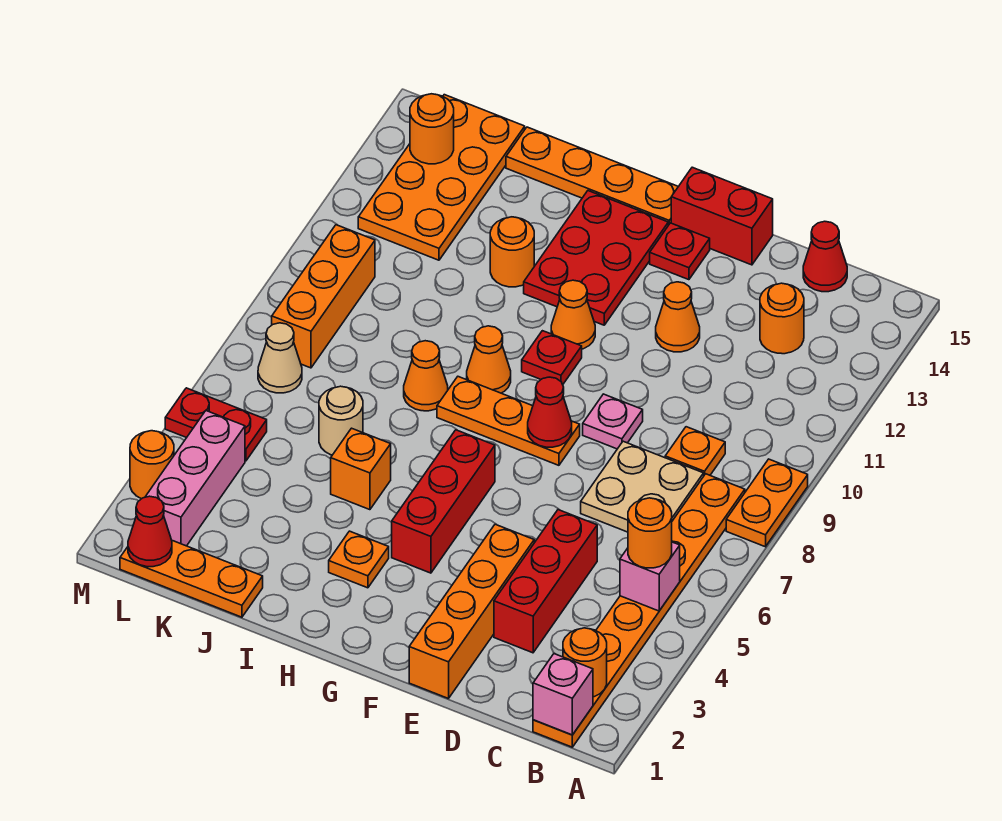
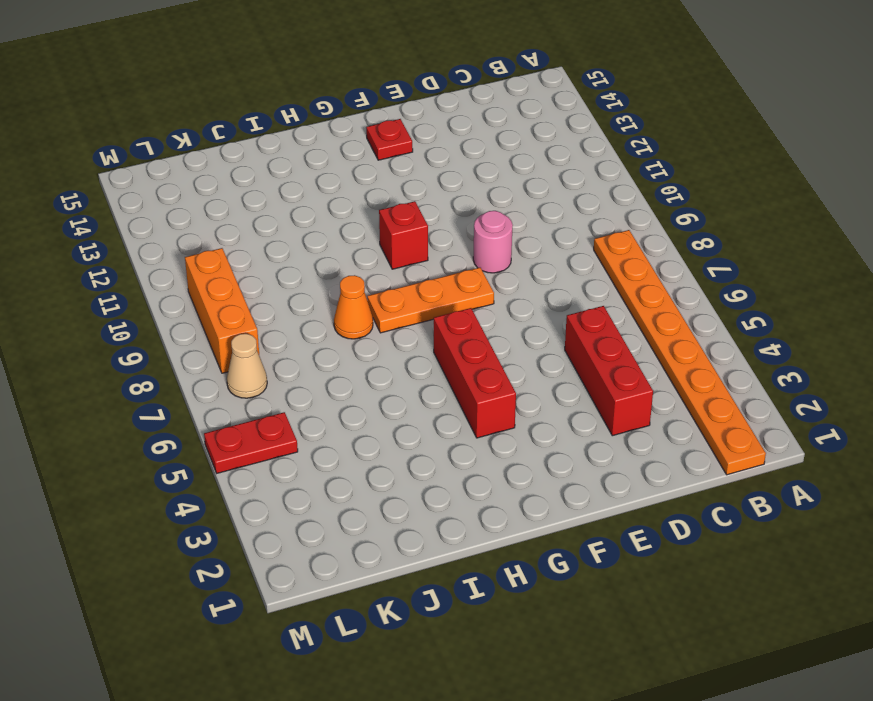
pink round brick E9 level 1 -> pink plate E9 level 1
red brick G10 level 1 -> red plate G10 level 1
none -> orange plate A8:A9 level 1
none -> tan plate C7:D8 level 1
none -> orange plate C9 level 1
none -> orange round brick C13 level 1

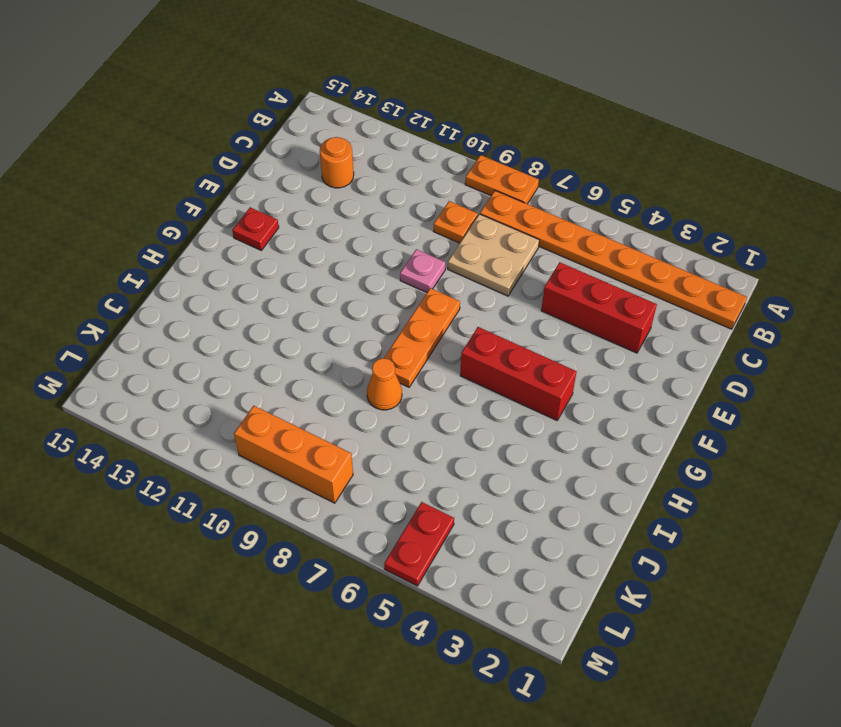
none -> red cone C15 level 1
none -> orange brick E1:E4 level 1
none -> orange cone E12 level 1
none -> red brick E15:F15 level 1

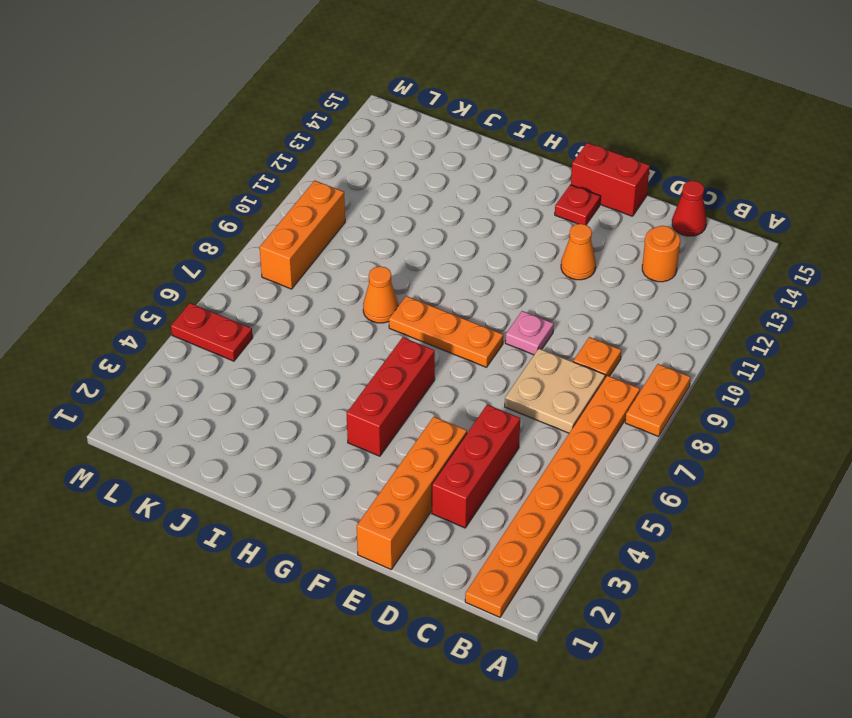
none -> red plate G10 level 1
none -> orange cone G11 level 1
none -> red plate G12:H14 level 1
none -> orange plate G15:J15 level 1

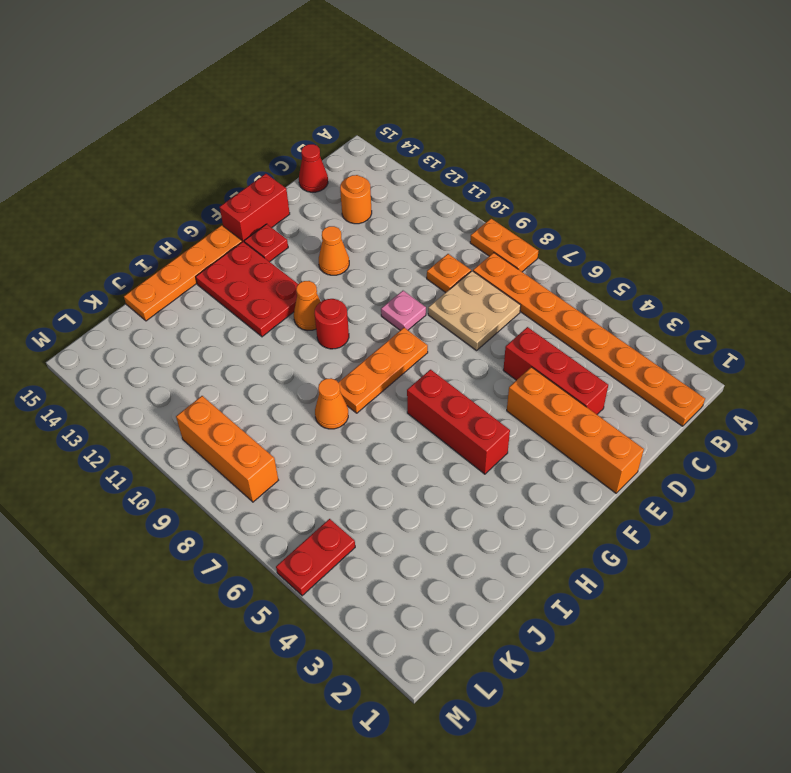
red round brick G10 level 1 -> red plate G10 level 1
none -> orange plate H3 level 1
none -> orange cone H9 level 1
none -> orange brick I5 level 1
none -> orange round brick I12 level 1

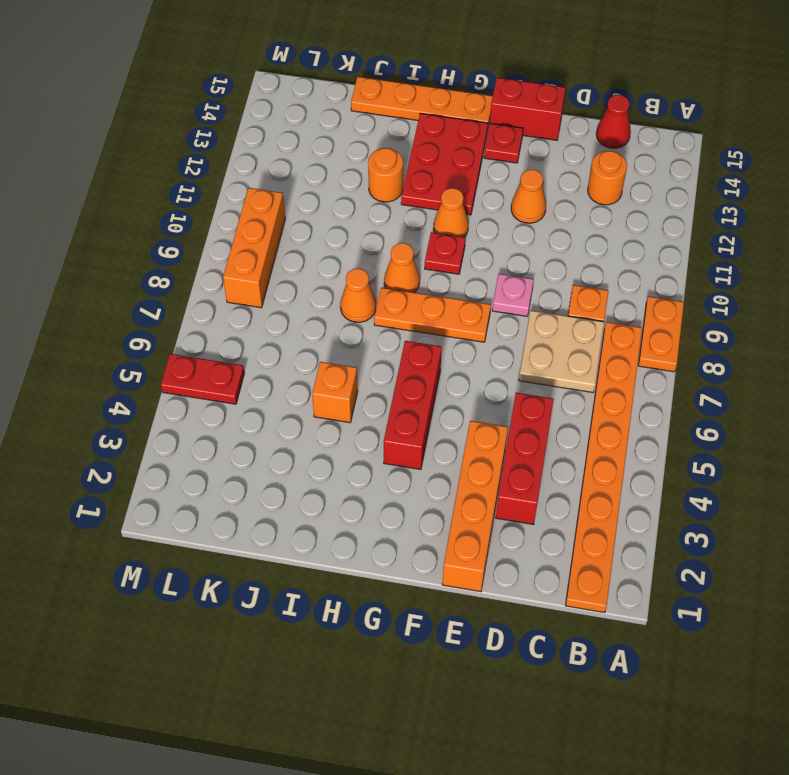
none -> orange plate H3 level 1
none -> orange plate J1:L1 level 1
none -> tan round brick J6 level 1
none -> orange plate K12:L15 level 1

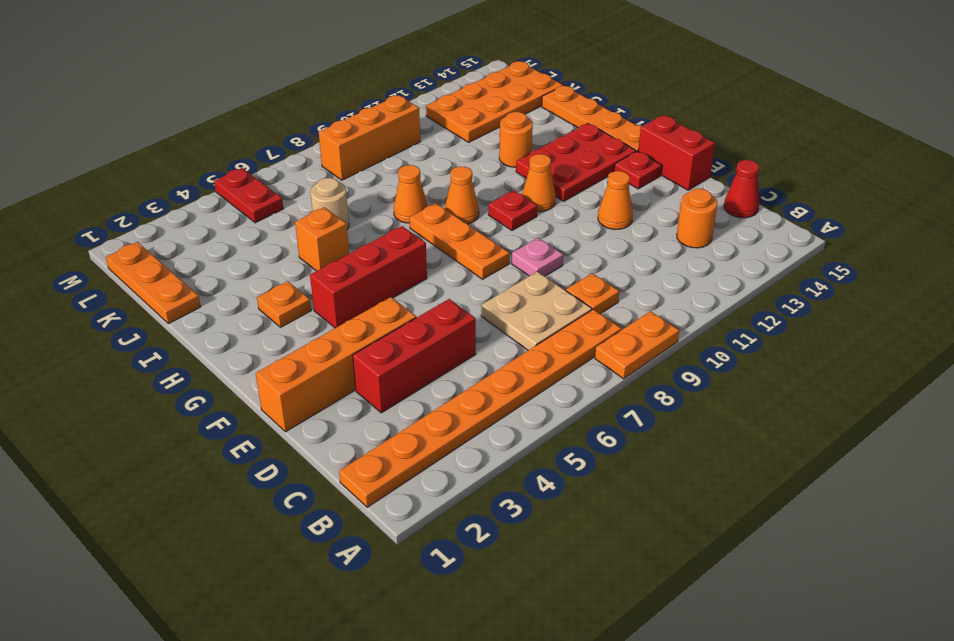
none -> pink brick L2:L4 level 1
none -> tan cone L7 level 1
none -> orange round brick M3 level 1
none -> pink brick B1 level 2

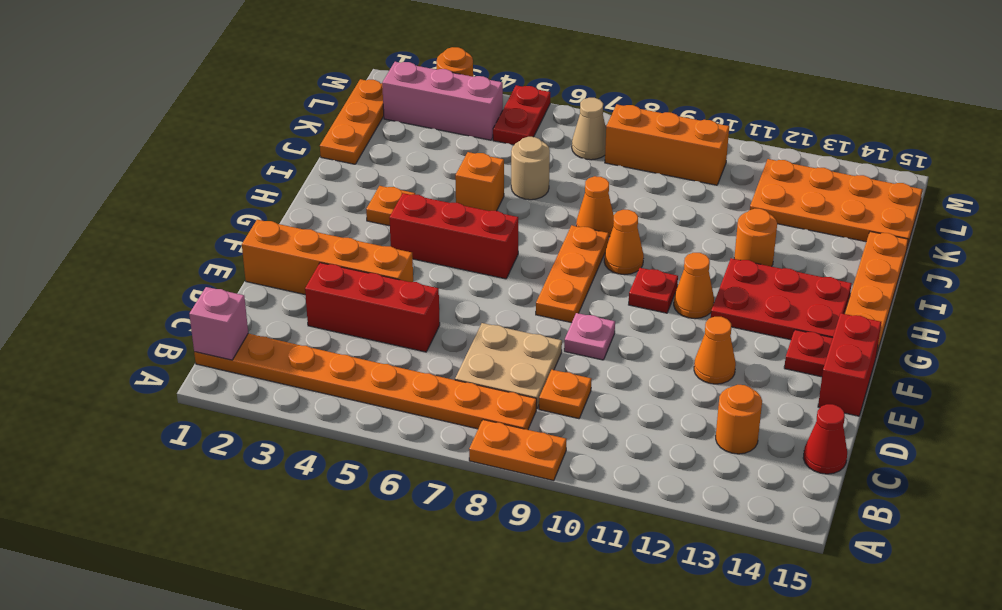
none -> orange round brick B2 level 2
none -> pink brick B5 level 2
none -> red cone F8 level 2
none -> red cone L1 level 2

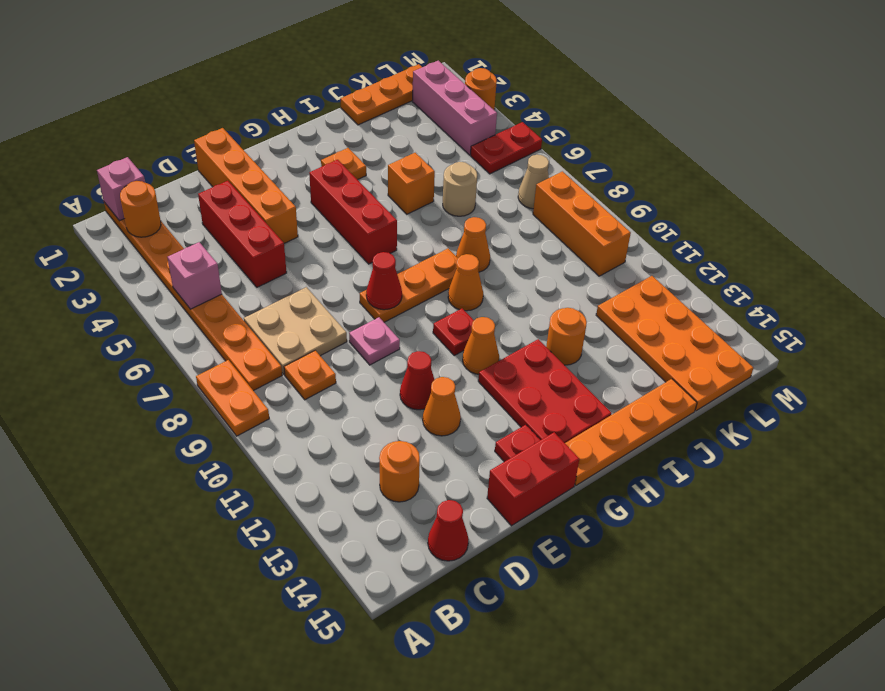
red cone E11 level 1 -> red cone L1 level 2
none -> orange round brick L14 level 2
none -> orange round brick B5 level 3

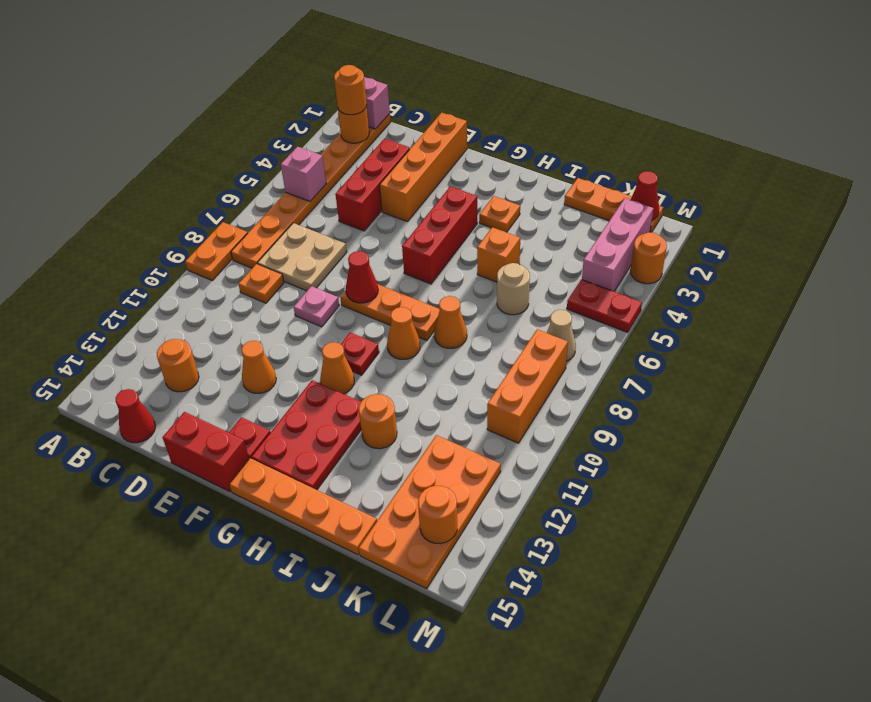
orange round brick B2 level 3 -> orange round brick B5 level 3

